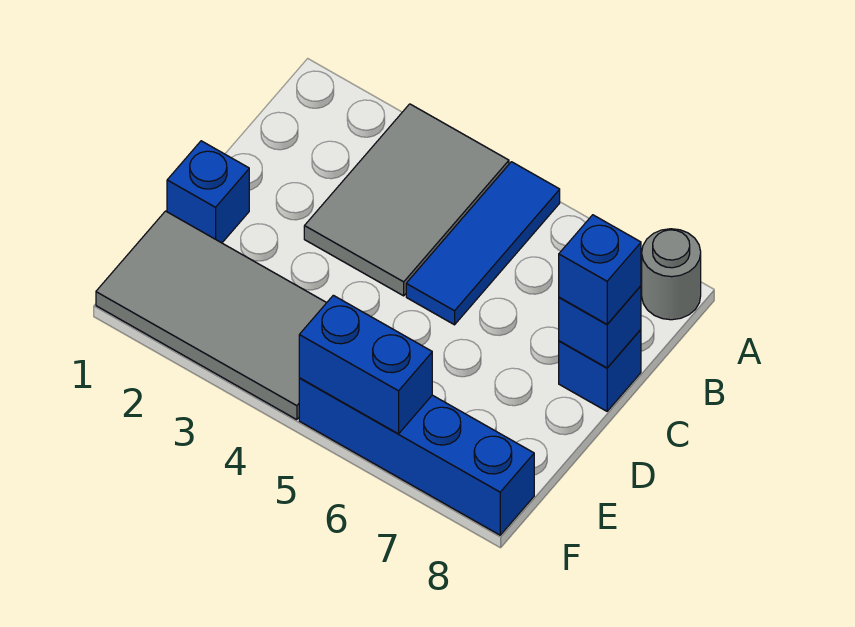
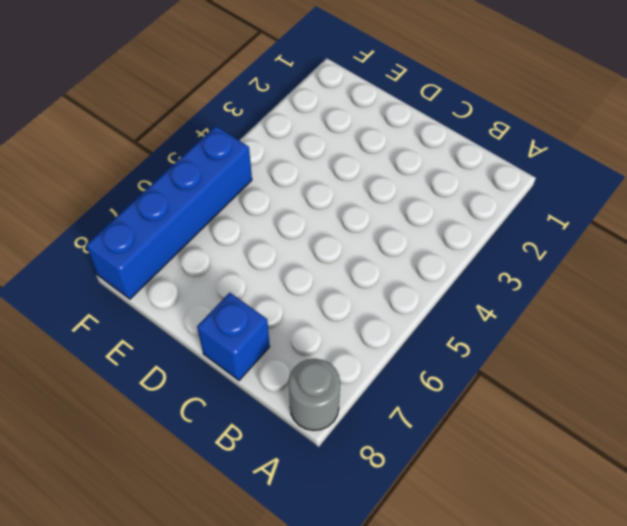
none -> grey tile A3:C4 level 1
none -> blue tile A5:C5 level 1

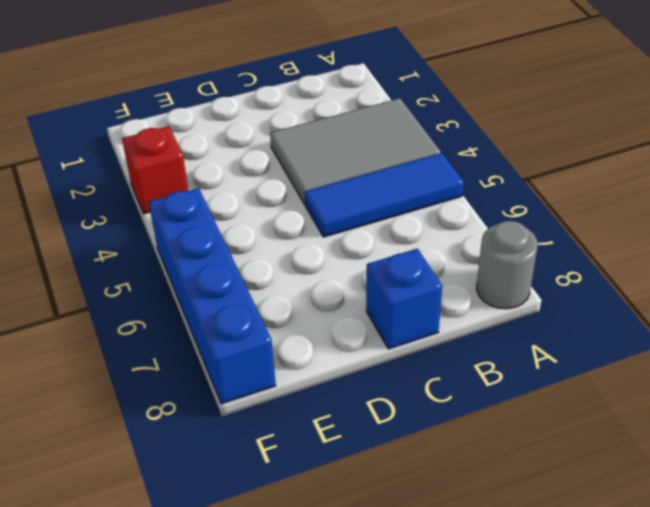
red brick F3 level 1 -> grey tile E1:F4 level 1
none -> blue brick D1 level 1
none -> blue brick C8 level 2

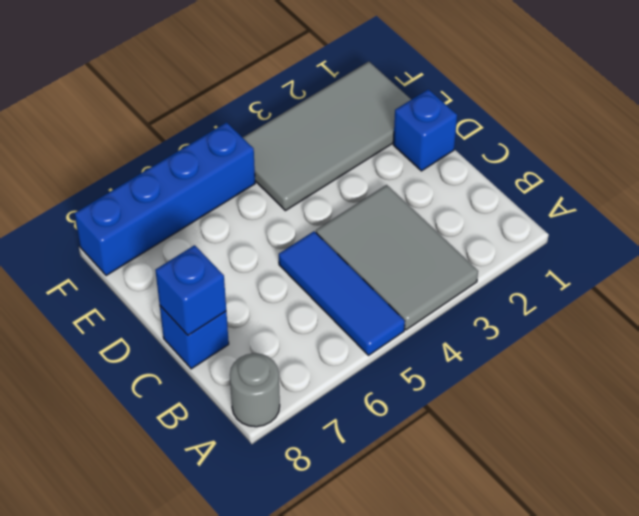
none -> blue brick F5:F6 level 2
none -> blue brick C8 level 3

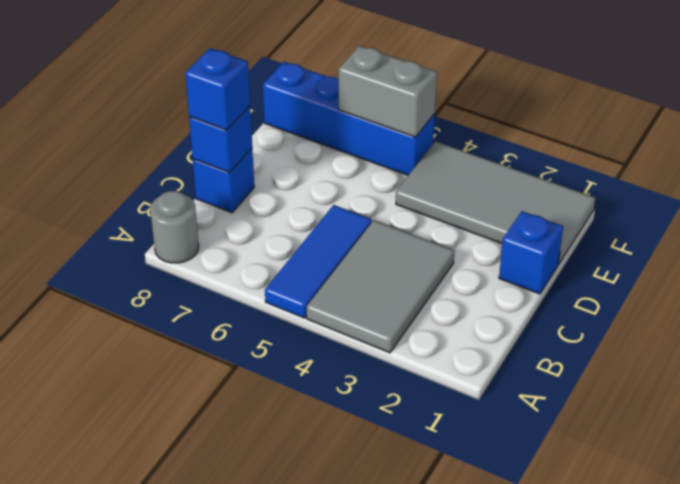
grey brick F5:F6 level 2 -> blue brick F5:F6 level 2

